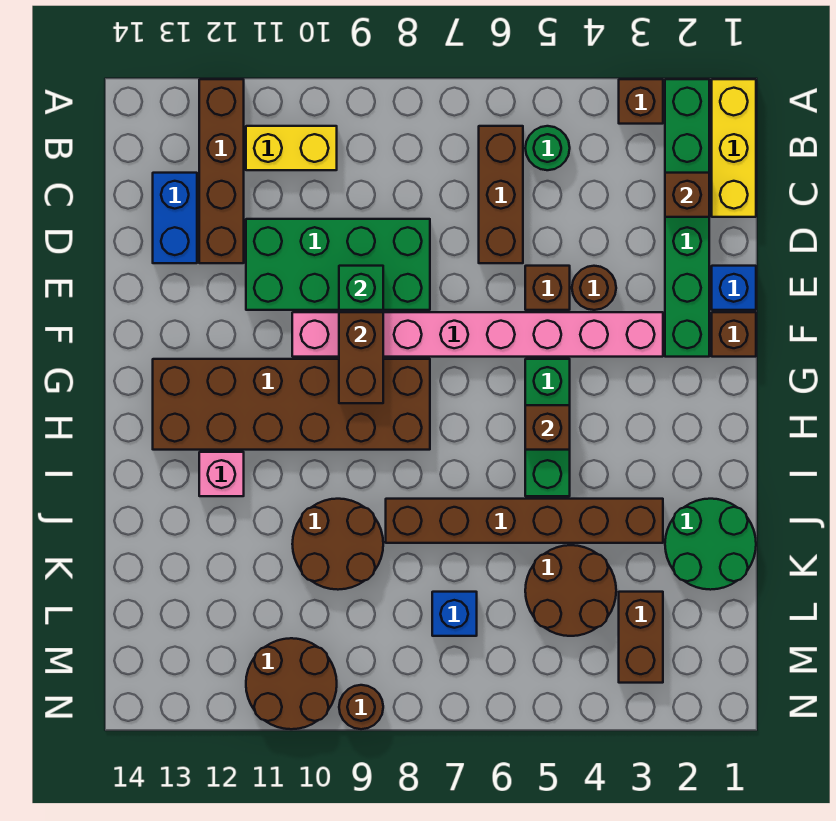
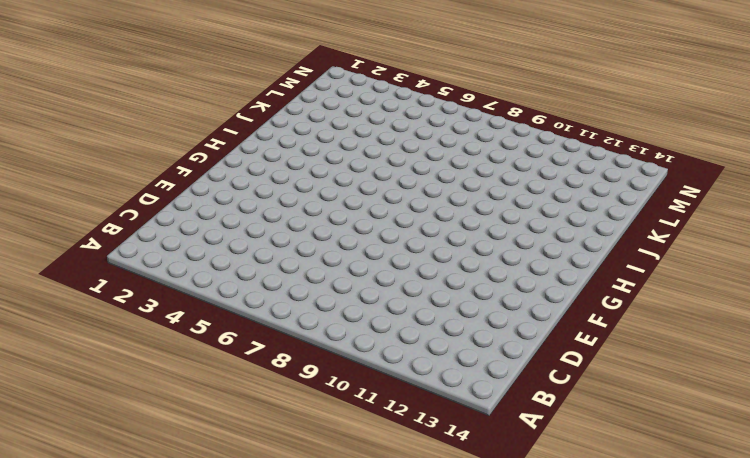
none -> yellow brick A1:C1 level 1
none -> green brick A2:F2 level 1
none -> brown brick A3 level 1

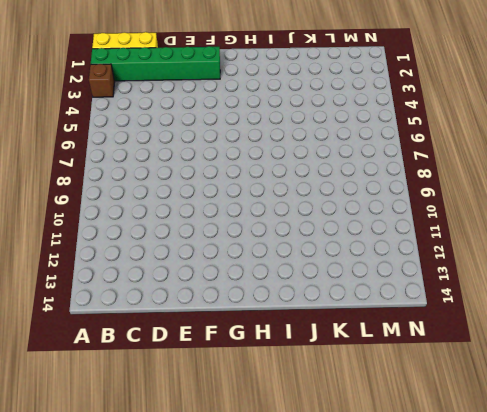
none -> brown brick A12:D12 level 1
none -> green round brick B5 level 1
none -> brown brick B6:D6 level 1

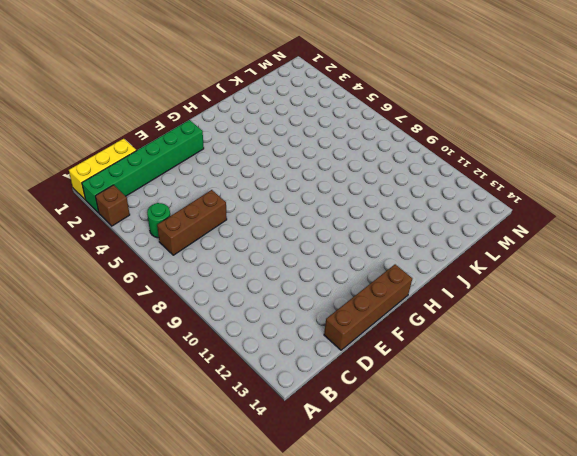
brown brick D14:G14 level 1 -> brown brick A12:D12 level 1
none -> yellow brick B10:B11 level 1
none -> blue brick C13:D13 level 1
none -> green brick D8:E11 level 1

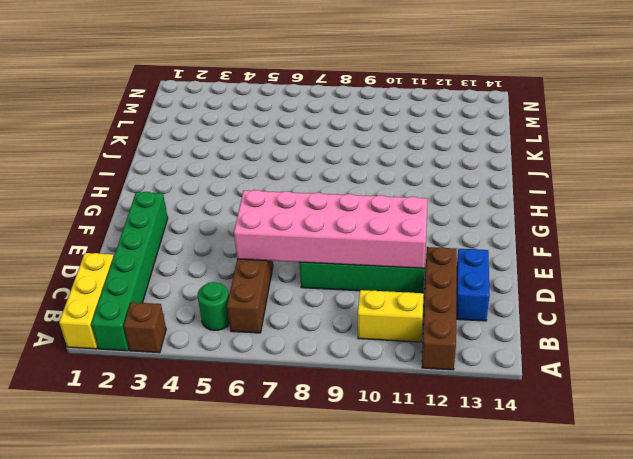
pink brick D6:E11 level 2 -> green brick E9 level 2
none -> blue brick E1 level 1
none -> brown round brick E4 level 1
none -> brown brick E5 level 1

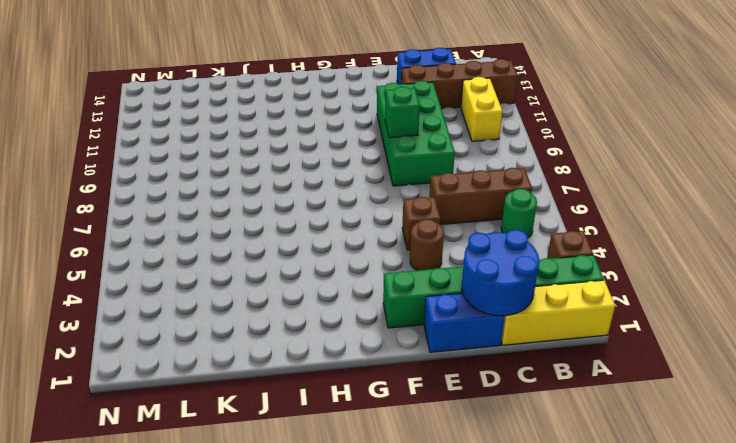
blue round brick C1:D2 level 2 -> brown brick C2 level 2
blue brick D1:E1 level 1 -> blue brick E1 level 1
none -> brown brick F1 level 1
none -> pink brick F3:F10 level 1
none -> green brick G5:I5 level 1

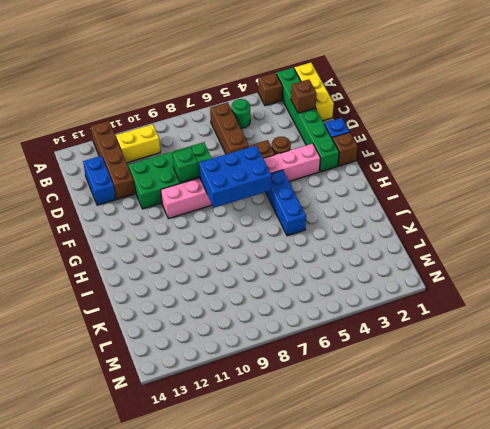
blue brick F6:G8 level 2 -> none
blue brick G5:I5 level 1 -> green brick G5:I5 level 1
none -> brown brick G8:H13 level 1
none -> pink brick I12 level 1
none -> green round brick J1:K2 level 1

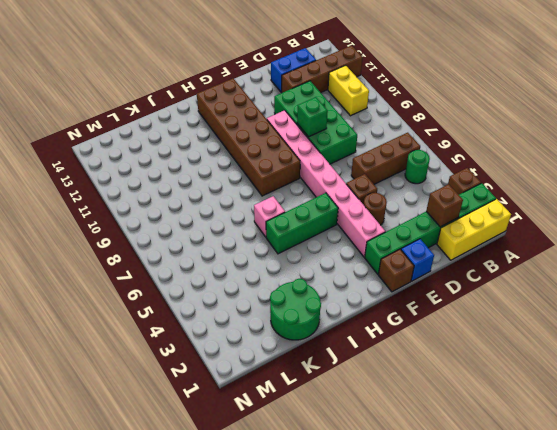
pink brick I6 level 1 -> pink brick I12 level 1
none -> brown brick J3:J8 level 1
none -> brown round brick J9:K10 level 1
none -> brown round brick K4:L5 level 1

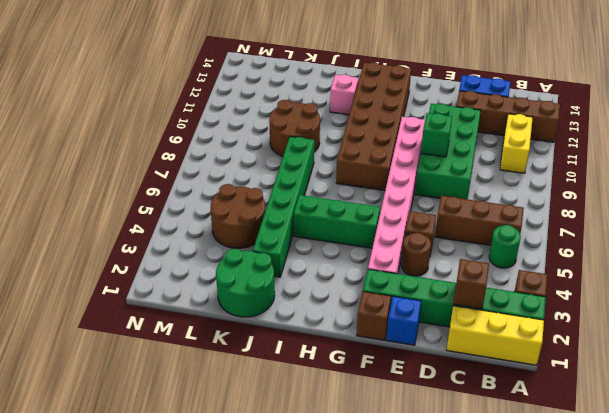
green brick J3:J8 level 1 -> brown brick J3:J8 level 1
none -> brown brick L3:M3 level 1
none -> blue brick L7 level 1
none -> brown round brick M10:N11 level 1

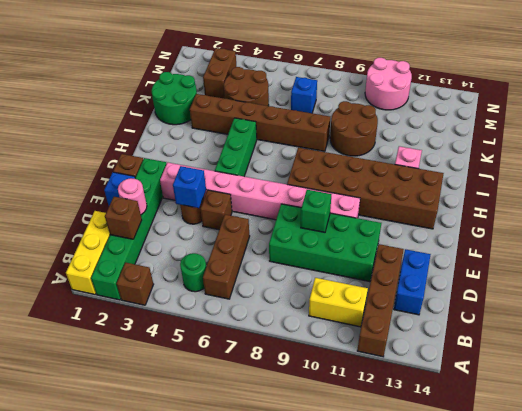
pink round brick D2 level 2 -> none
blue brick E4 level 2 -> none
pink round brick M10:N11 level 1 -> brown round brick M10:N11 level 1
none -> brown round brick N9 level 1
none -> brown brick F9:G9 level 2
none -> brown brick H5 level 2

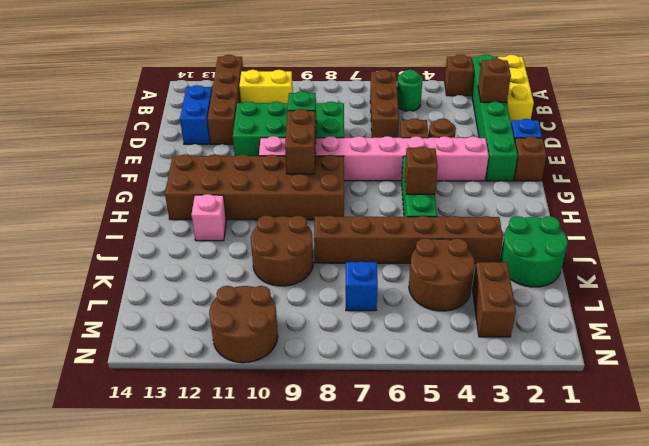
none -> brown round brick N9 level 1

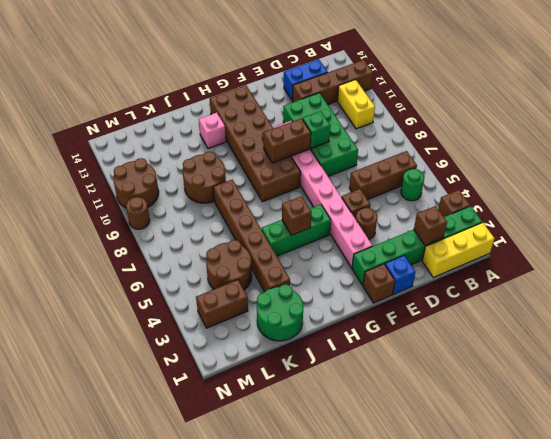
none -> blue brick L7 level 1

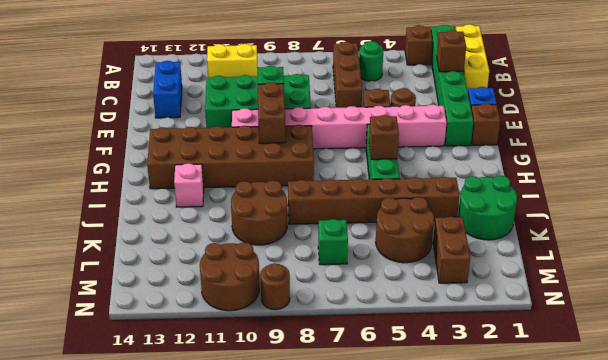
green brick L7 level 1 -> blue brick L7 level 1
none -> brown brick A12:D12 level 1

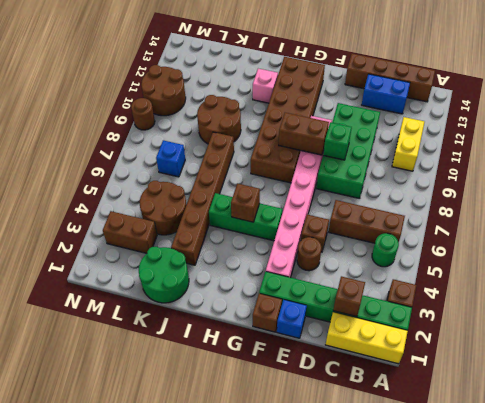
brown brick B14:E14 level 1 -> brown brick A12:D12 level 1

